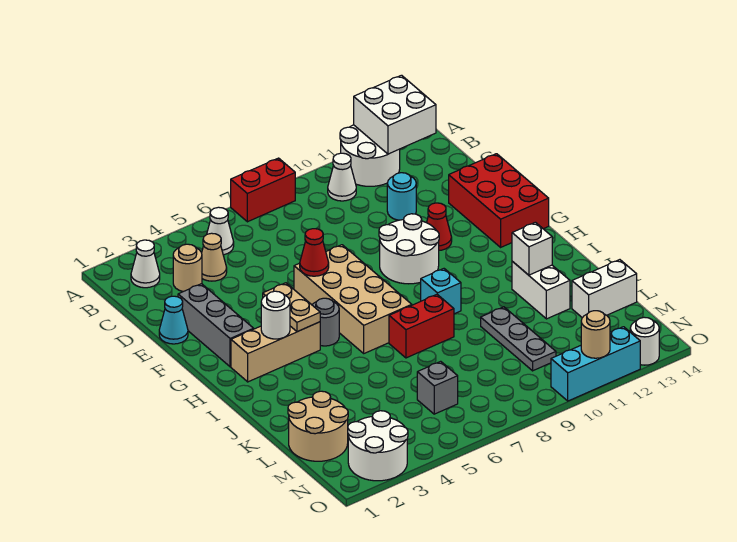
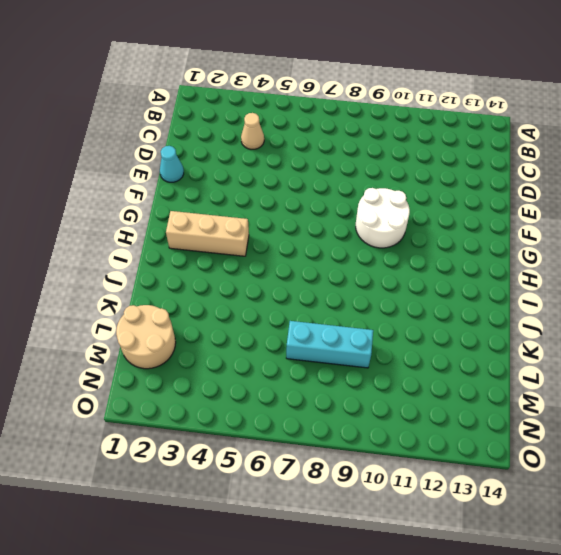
cyan brick L7:L9 level 1 -> cyan brick O10:O12 level 1
none -> red brick A7:A8 level 1
none -> white round brick A11:B12 level 1
none -> white cone B2 level 1
none -> white cone B5 level 1

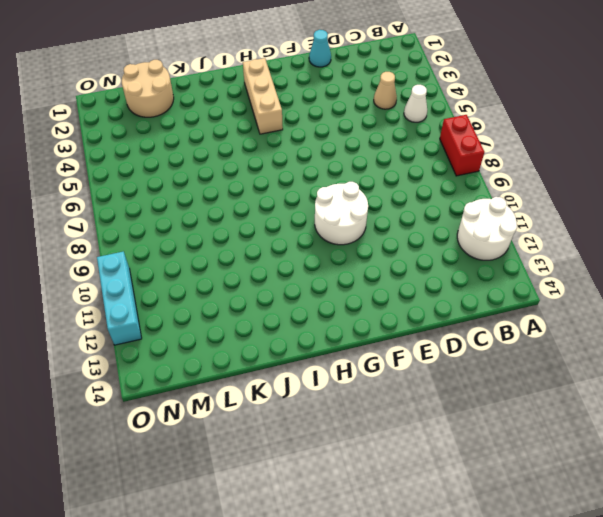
none -> white cone B2 level 1
none -> white cone B10 level 1
none -> tan round brick C3 level 1
none -> cyan round brick D11 level 1

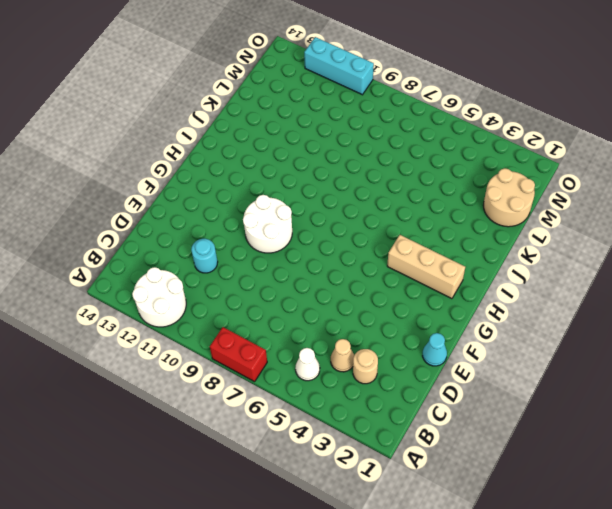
none -> white cone B2 level 1
none -> white cone B10 level 1
none -> grey brick E2:G2 level 1
none -> red brick E13:G14 level 1

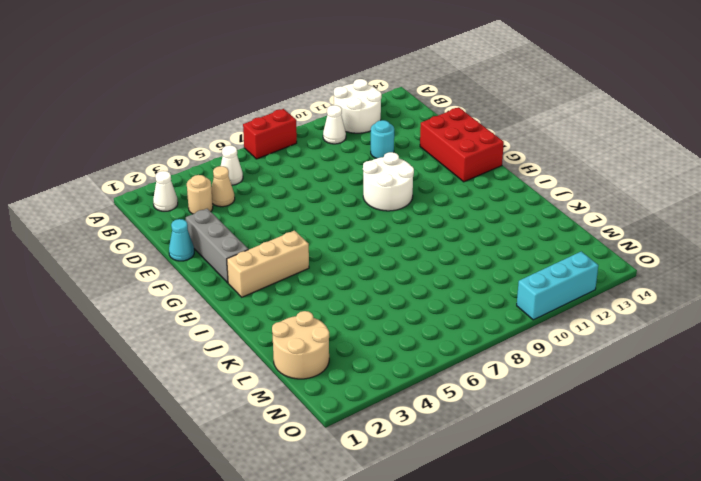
none -> tan brick F6:I7 level 1
none -> red cone F11 level 1
none -> grey round brick H5 level 1
none -> cyan brick I9 level 1

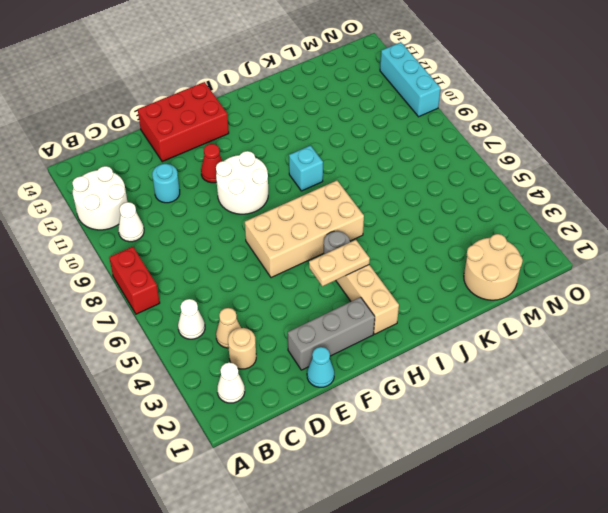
none -> red brick J7:J8 level 1
none -> white brick J12:K12 level 1
none -> grey plate K10:M10 level 1
none -> white brick L13:L14 level 1

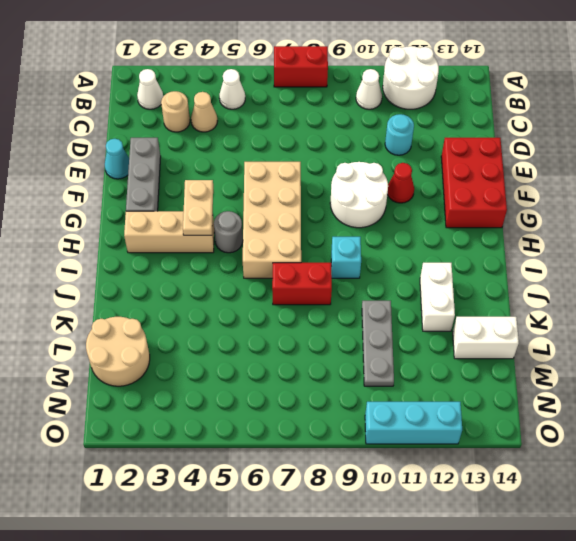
none -> grey brick M6 level 1
none -> white round brick N2:O3 level 1
none -> white round brick O13 level 1
none -> white brick A12:B13 level 2

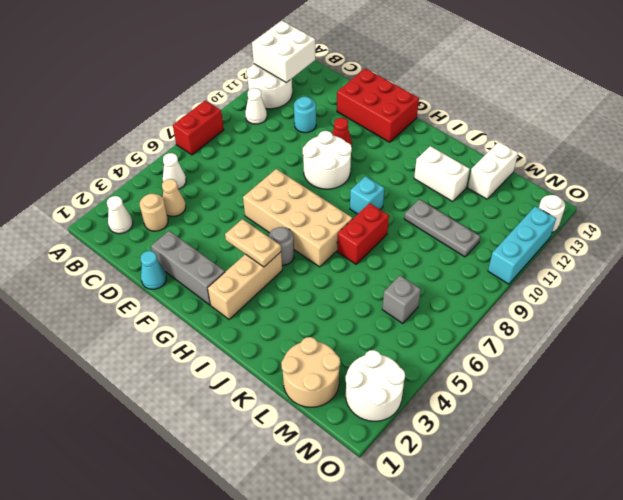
none -> red cone F6 level 2
none -> white round brick H3 level 2
none -> white brick J12 level 2
none -> tan round brick O11 level 2

